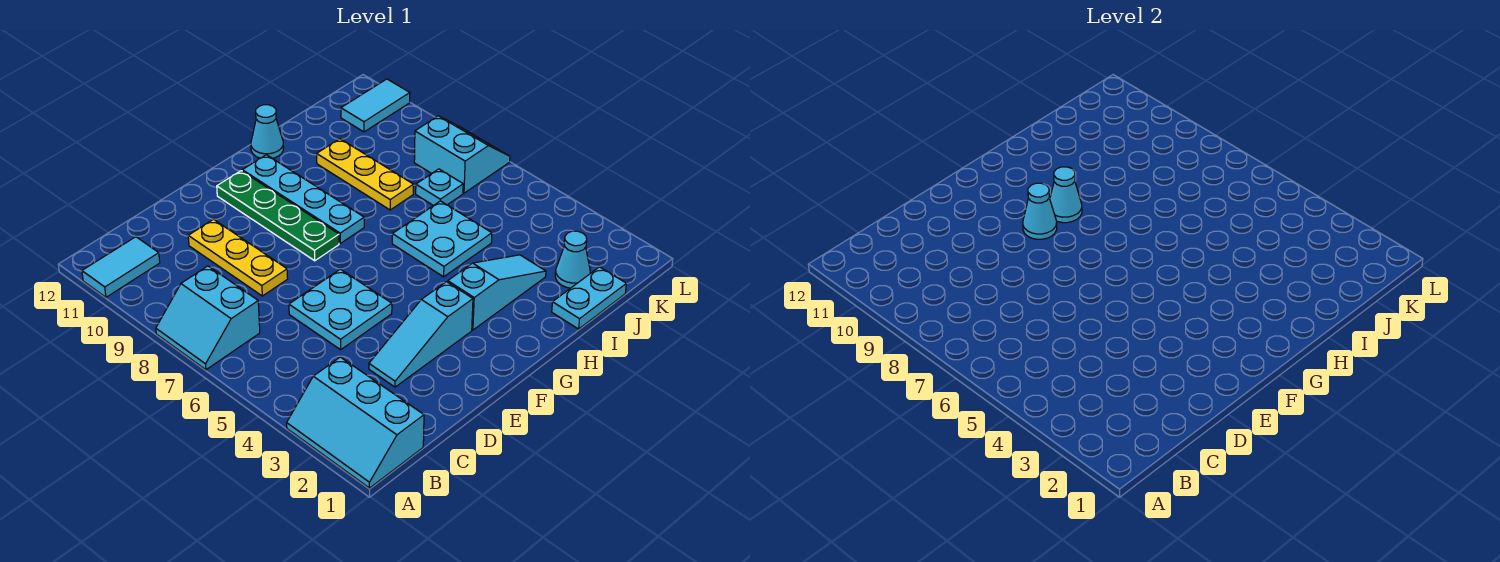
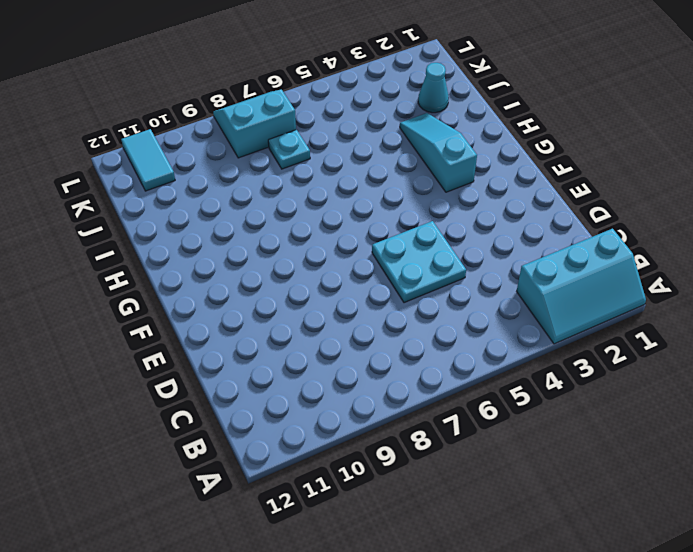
none -> cyan slope A7:B8 level 1 top B
none -> cyan tile A11:B11 level 1
none -> cyan slope D3:F3 level 1 top F

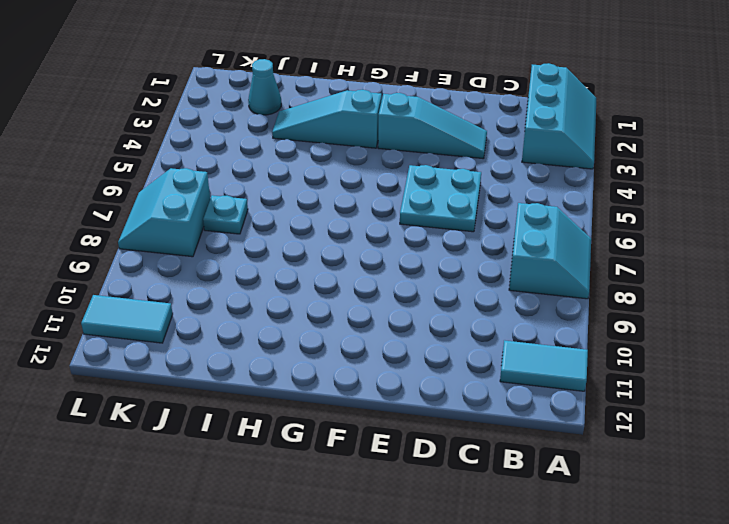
none -> yellow plate D8:D10 level 1
none -> green plate F8:F11 level 1
none -> cyan plate G8:G11 level 1

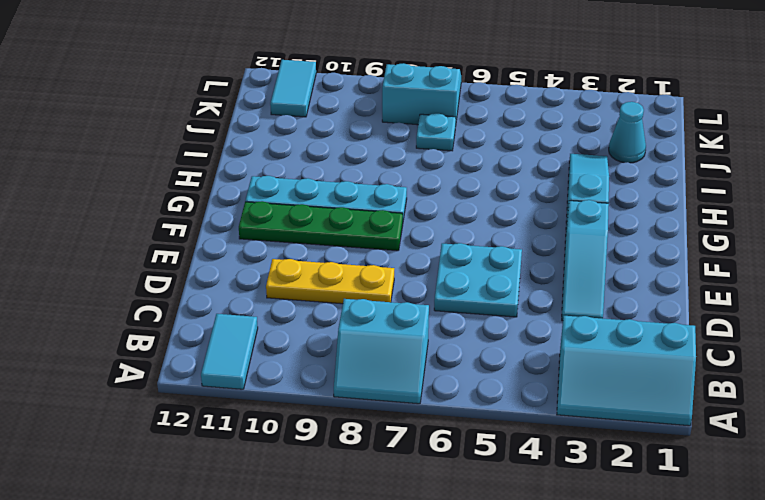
none -> cyan plate H5:I6 level 1
none -> cyan cone H12 level 1
none -> cyan plate I1:J1 level 1

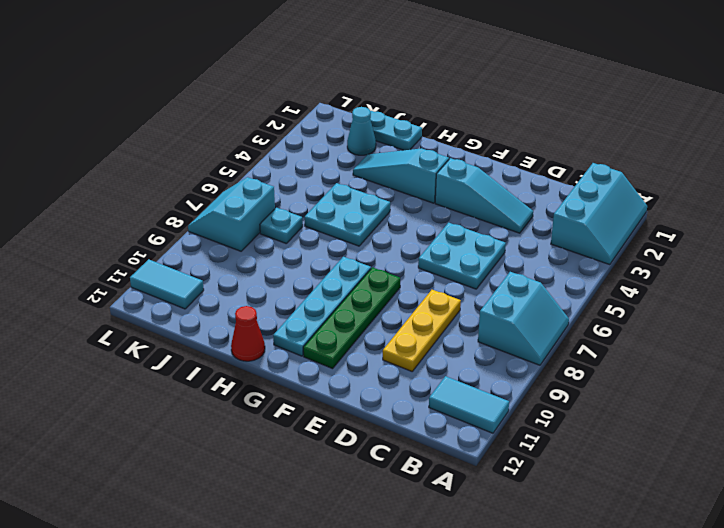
red cone H12 level 1 -> cyan cone H12 level 1
none -> yellow plate I8:I10 level 1
none -> cyan cone F9 level 2
none -> cyan cone G9 level 2

